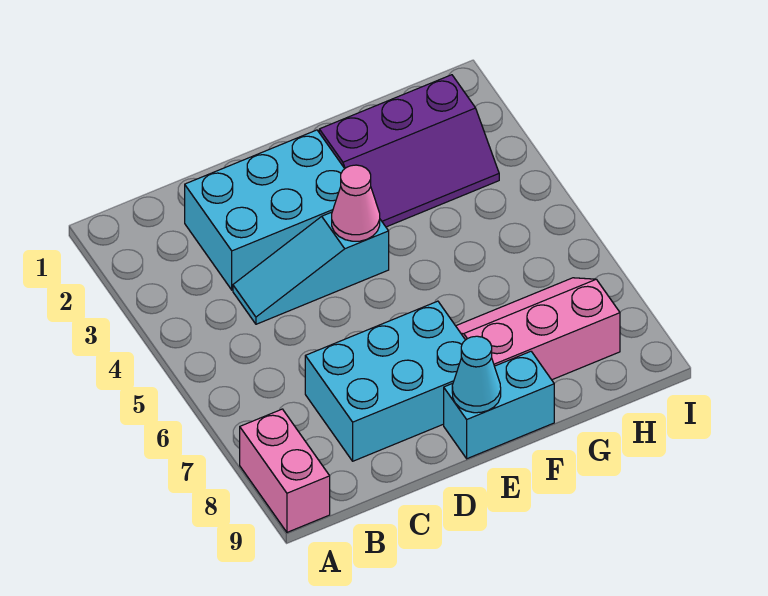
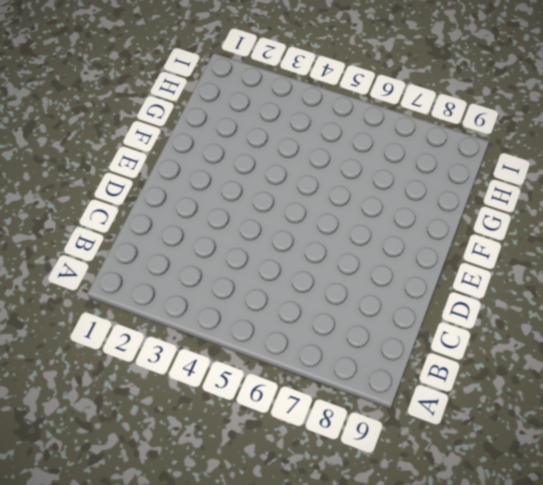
none -> pink brick A8:A9 level 1
none -> cyan brick C2:E3 level 1

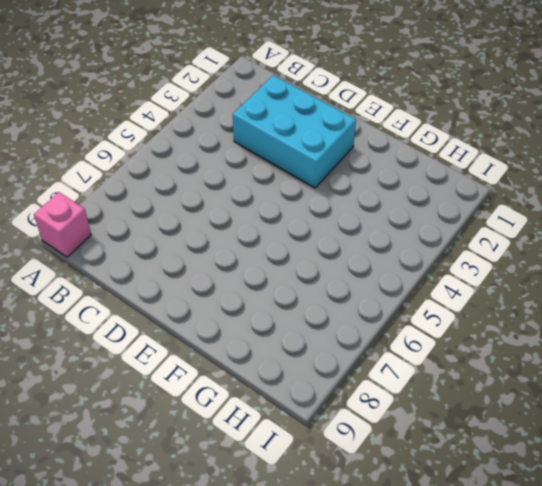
pink brick A9 level 1 -> pink brick A8:A9 level 1
none -> cyan slope C4:E4 level 1 top E
none -> cyan brick C7:E8 level 1

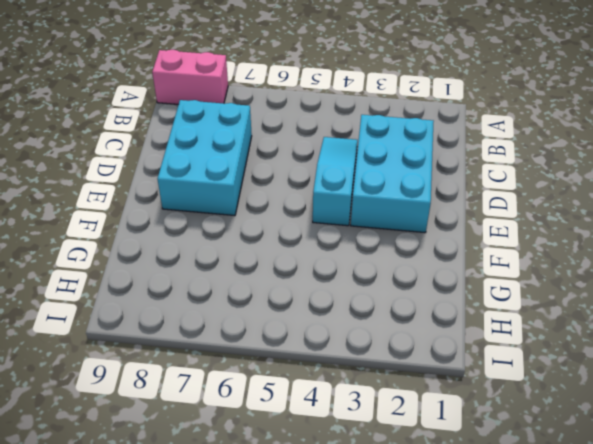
none -> cyan brick E9:F9 level 1
none -> purple slope F2:H3 level 1 top 2

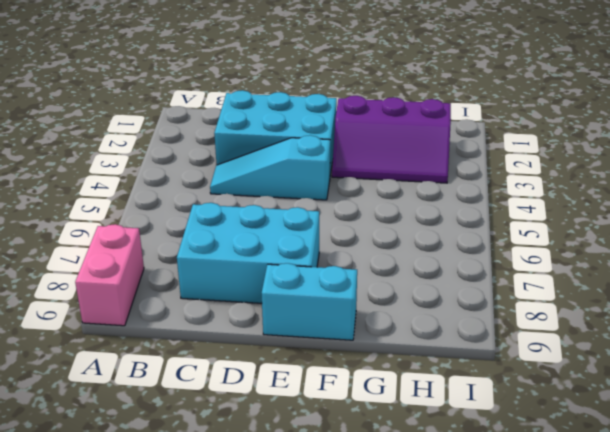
none -> pink slope F7:H8 level 1 top 8
none -> pink cone E4 level 2

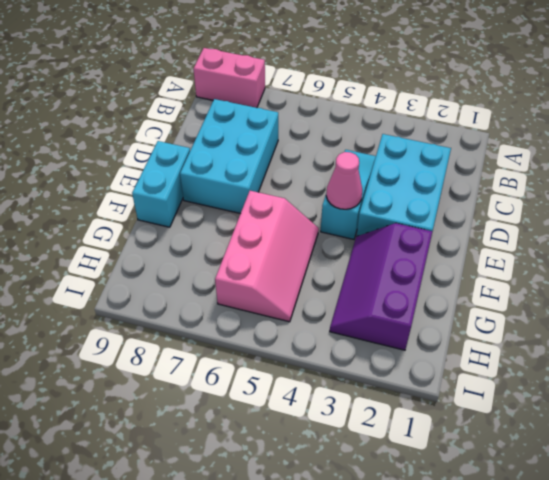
pink slope F5:H6 level 1 top 6 -> pink slope F7:H8 level 1 top 8
none -> cyan cone E9 level 2

